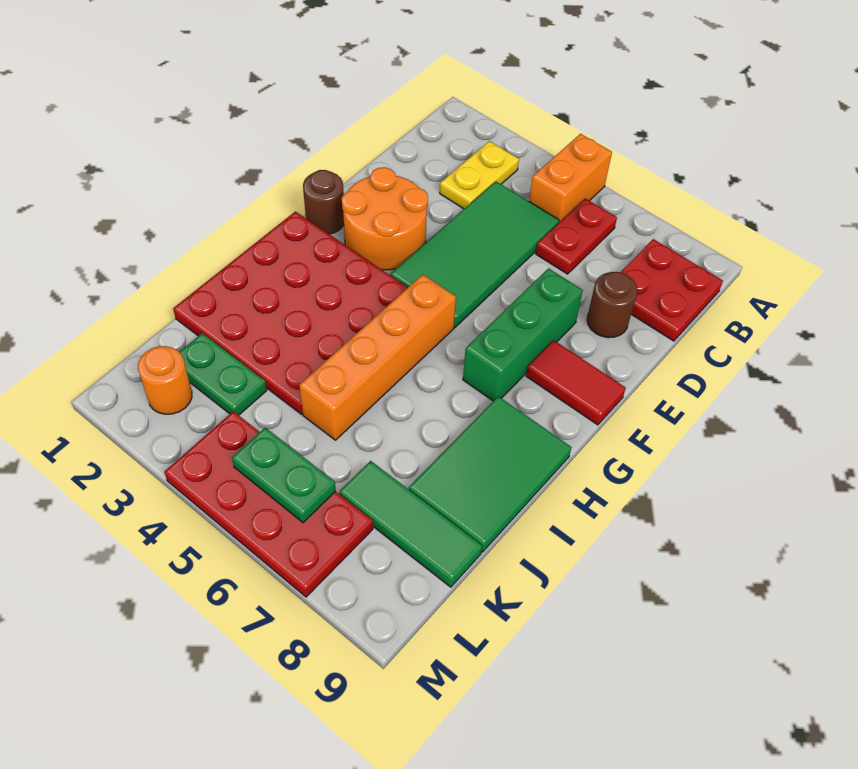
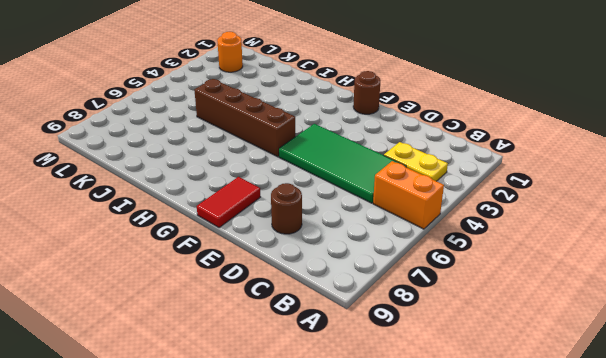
brown brick G5:J5 level 1 -> orange brick G5:J5 level 1
none -> red plate B6:C6 level 1
none -> red plate B8:C9 level 1
none -> orange round brick E2:F3 level 1

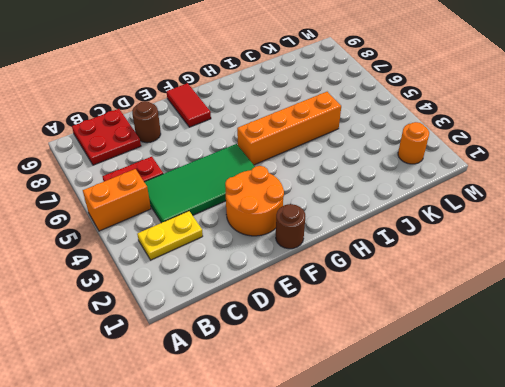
none -> green brick E7:G7 level 1
none -> red plate G1:J4 level 1
none -> green tile H8:J9 level 1

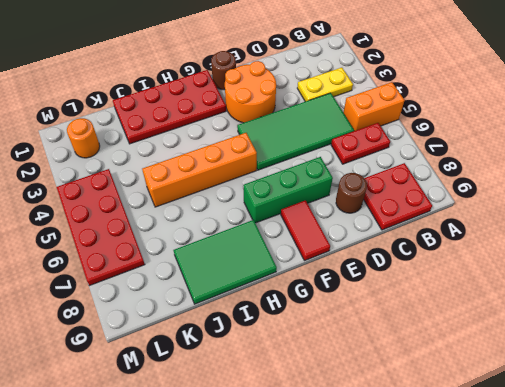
red plate G1:J2 level 1 -> red plate G1:J4 level 1
none -> green plate K2:K3 level 1
none -> green tile K7:K9 level 1
none -> green plate L5:L6 level 2

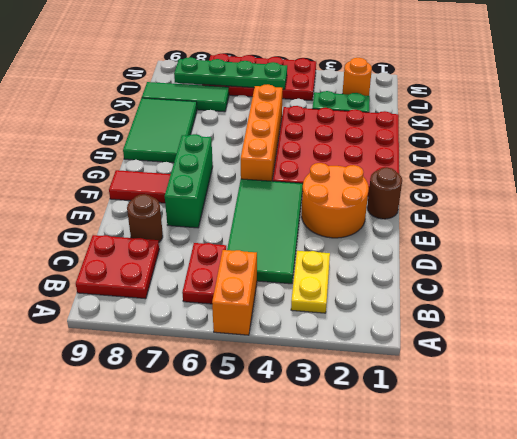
green plate L5:L8 level 2 -> green plate L5:L6 level 2

